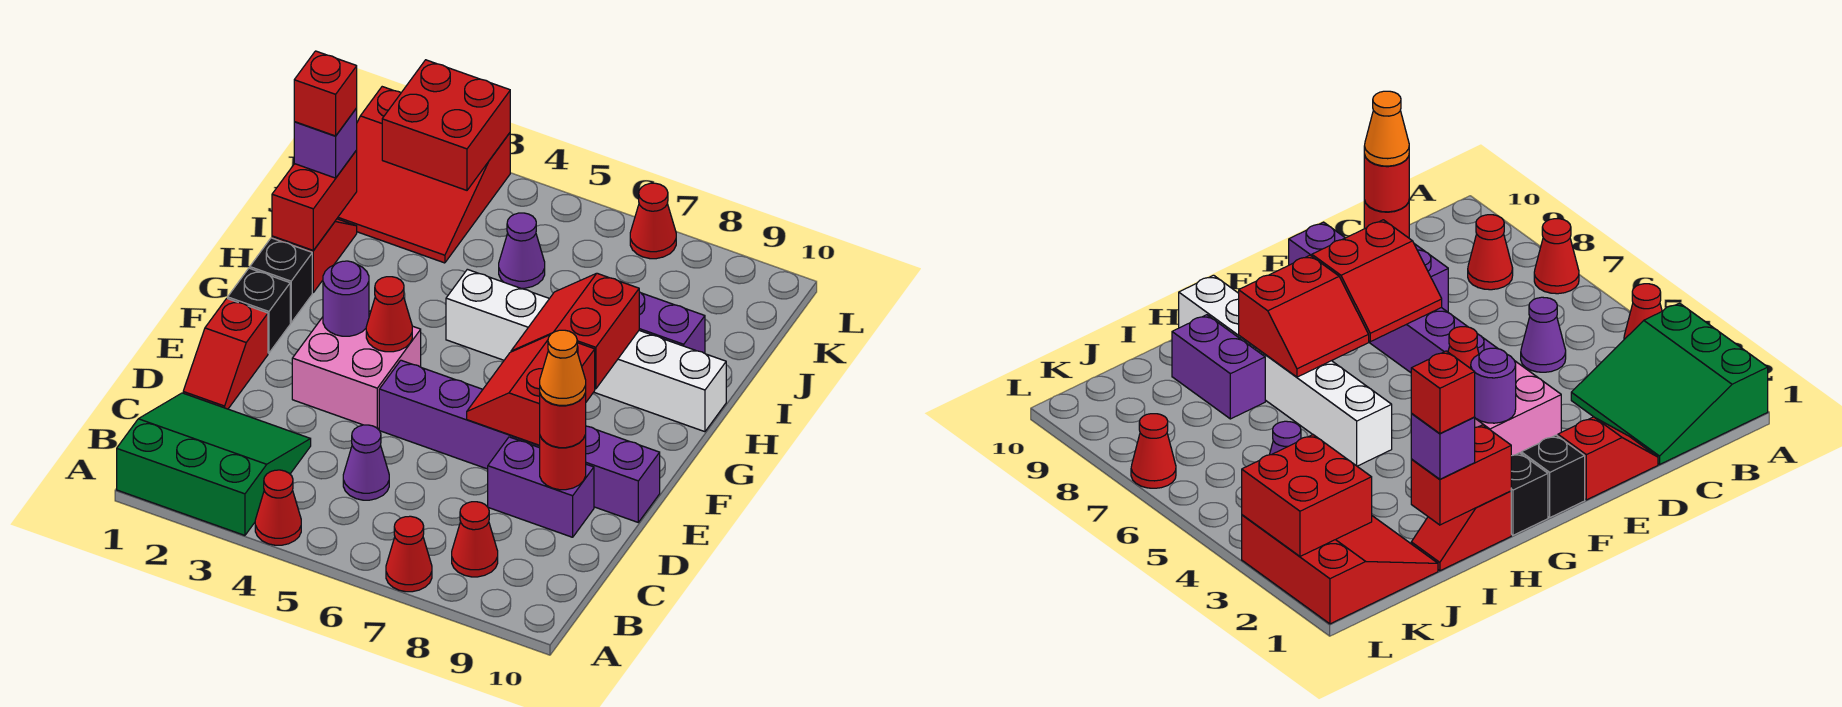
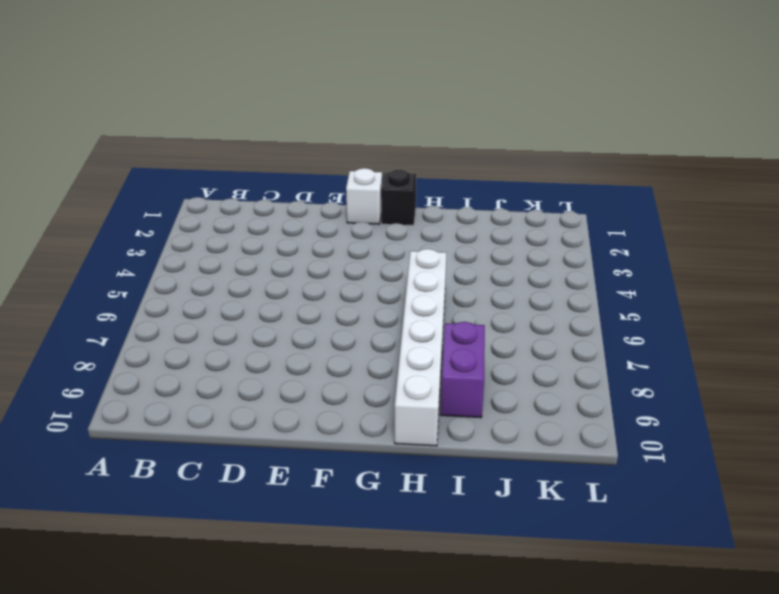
white brick F1 level 1 -> black brick F1 level 1
none -> green slope A1:C3 level 1 top A
none -> red cone A4 level 1
none -> red cone A7 level 1

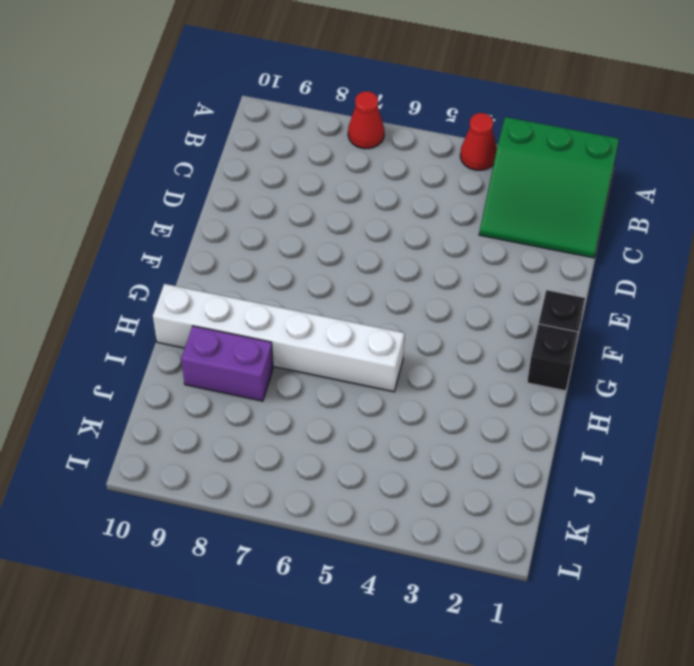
none -> red cone B8 level 1
none -> purple cone C5 level 1
none -> red slope D1:E1 level 1 top E

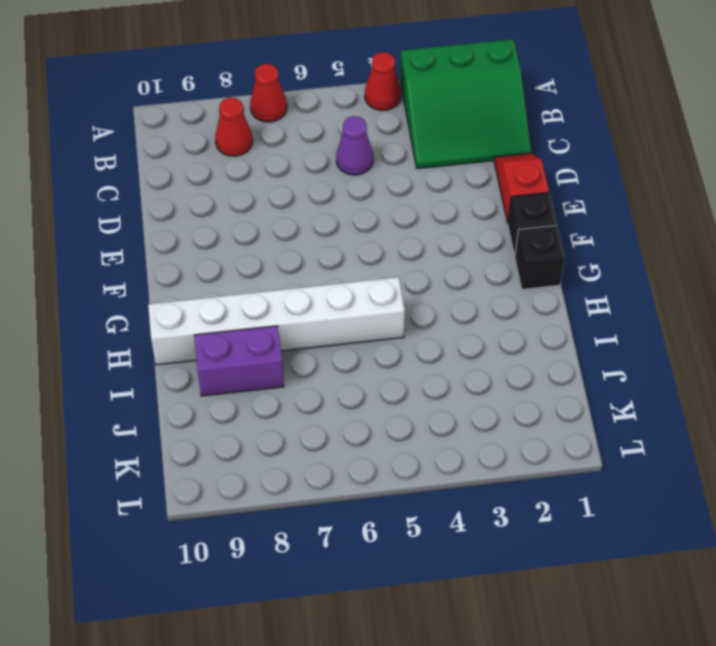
none -> purple brick D8:D9 level 1
none -> pink brick E3:F4 level 1
none -> purple brick E5:E10 level 1

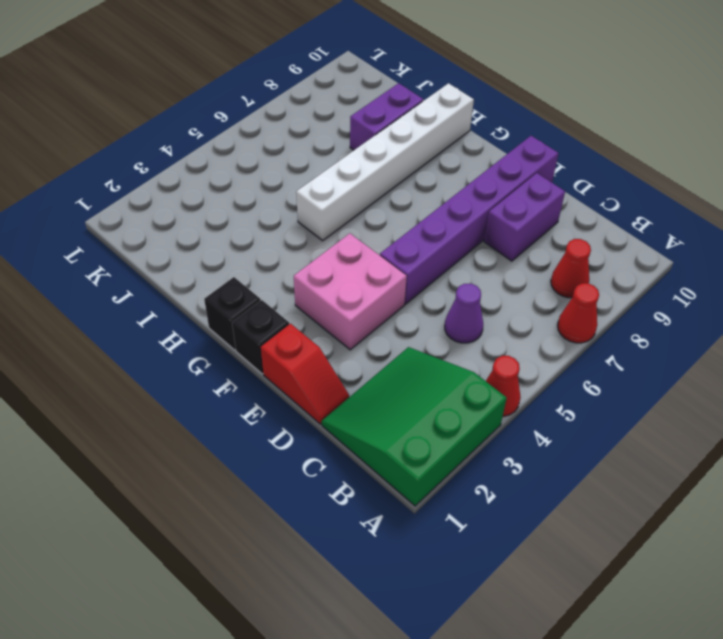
none -> red slope H1:I1 level 1 top H
none -> red slope J1:L3 level 1 top L
none -> purple cone J5 level 1

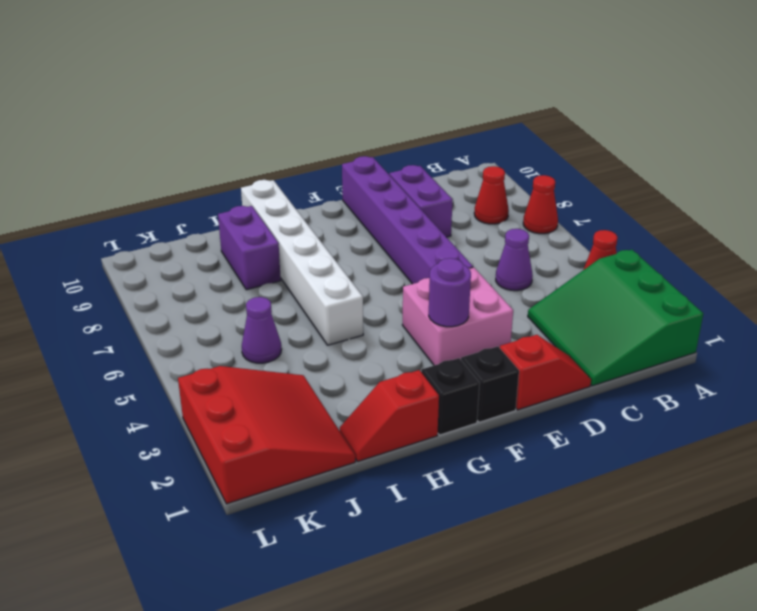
none -> red cone L7 level 1
none -> red round brick D9 level 2
none -> red slope E7:F8 level 2 top 8

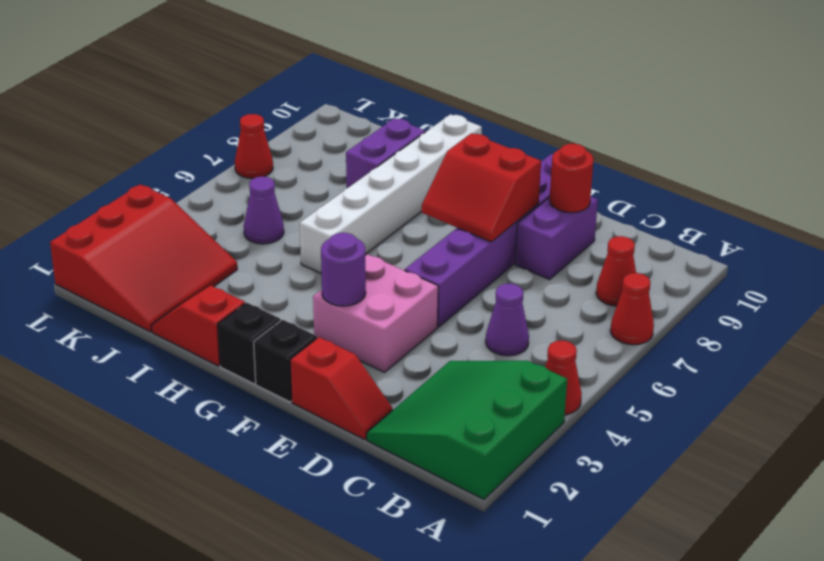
none -> red cone F4 level 2
none -> red slope G7:H8 level 2 top 8
none -> red brick H1:I1 level 2

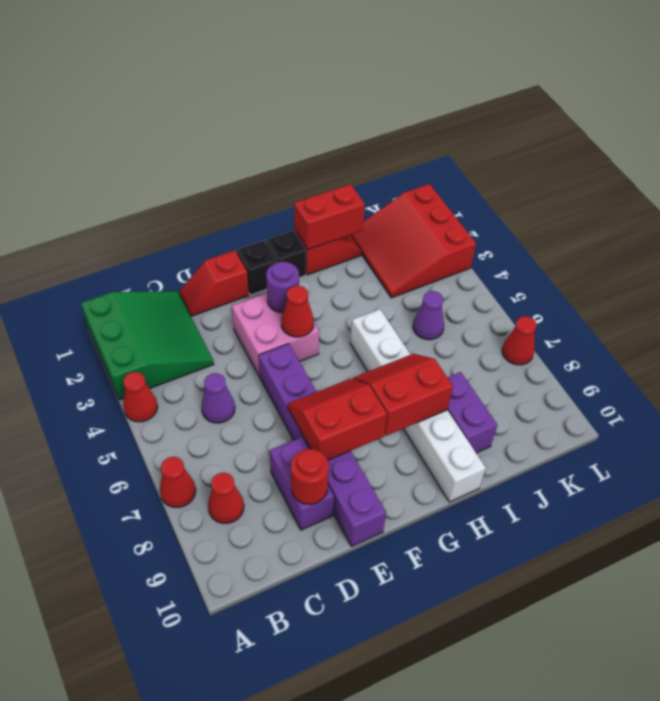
none -> red brick K2:L3 level 2
none -> red round brick D9 level 3
none -> purple brick I1 level 3

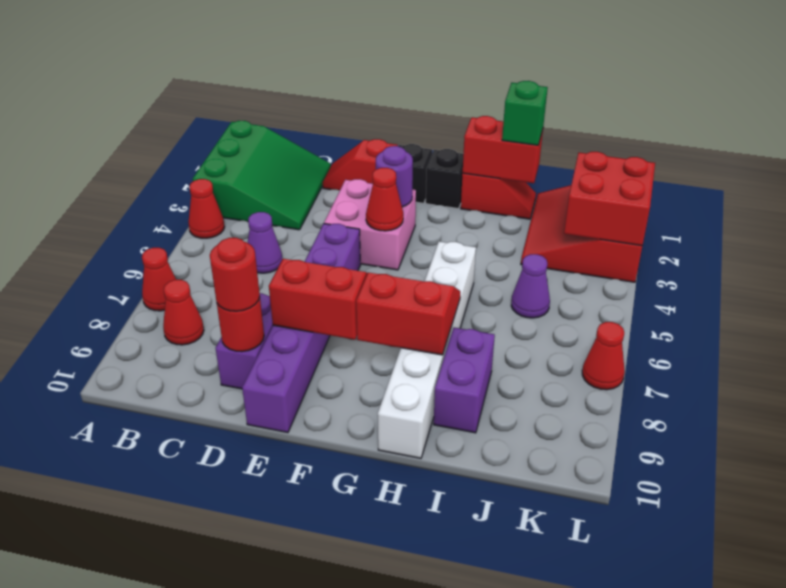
green brick I1 level 3 -> purple brick I1 level 3
none -> orange cone D9 level 4
none -> red brick I1 level 4

